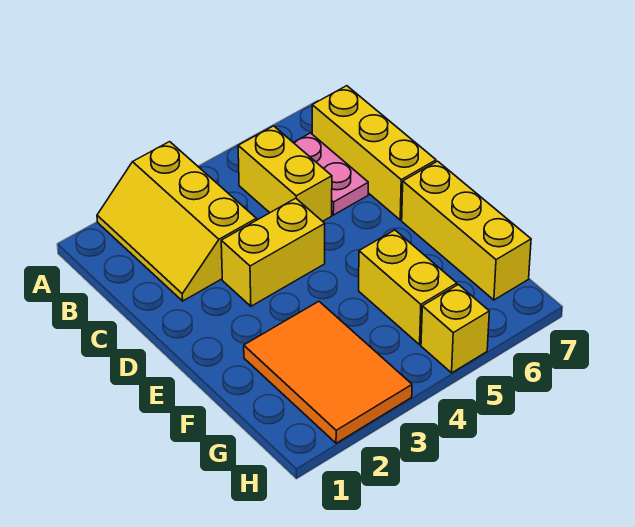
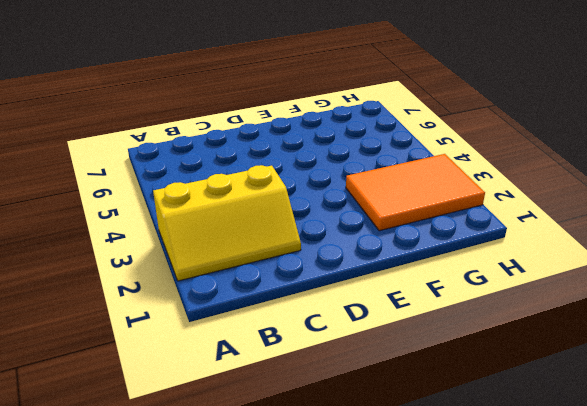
none -> yellow brick B5:C5 level 1
none -> pink plate B6:C6 level 1

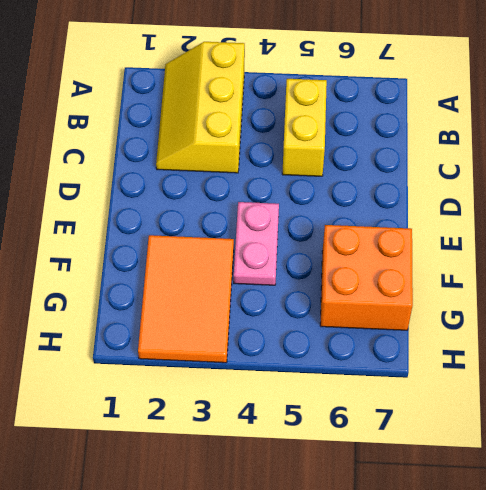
pink plate E4:F4 level 1 -> pink plate B6:C6 level 1
orange brick F6:G7 level 1 -> yellow brick E7:G7 level 1
none -> yellow brick B7:D7 level 1
none -> yellow brick D3:D4 level 1

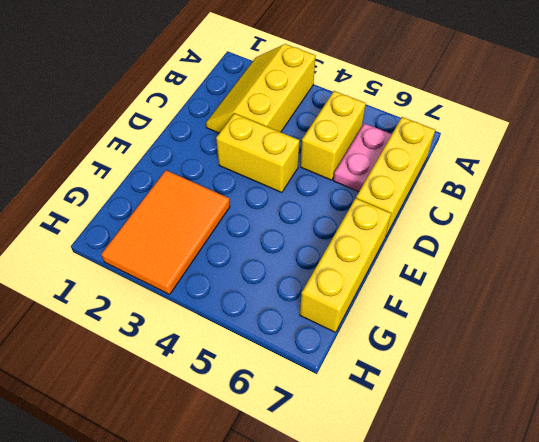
none -> yellow brick F5:G5 level 1
none -> yellow brick H5 level 1

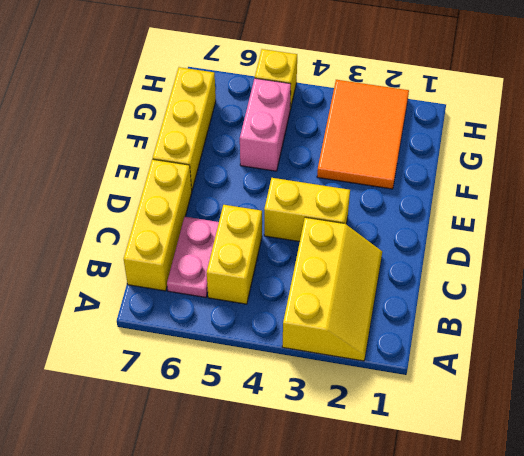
pink brick F5:G5 level 1 -> yellow brick F5:G5 level 1

